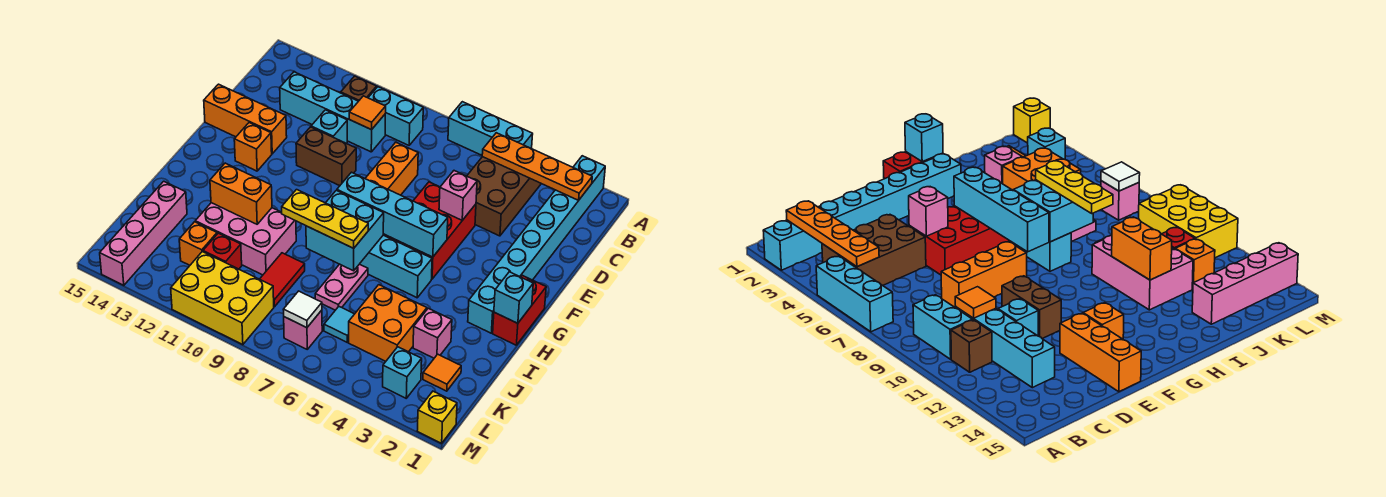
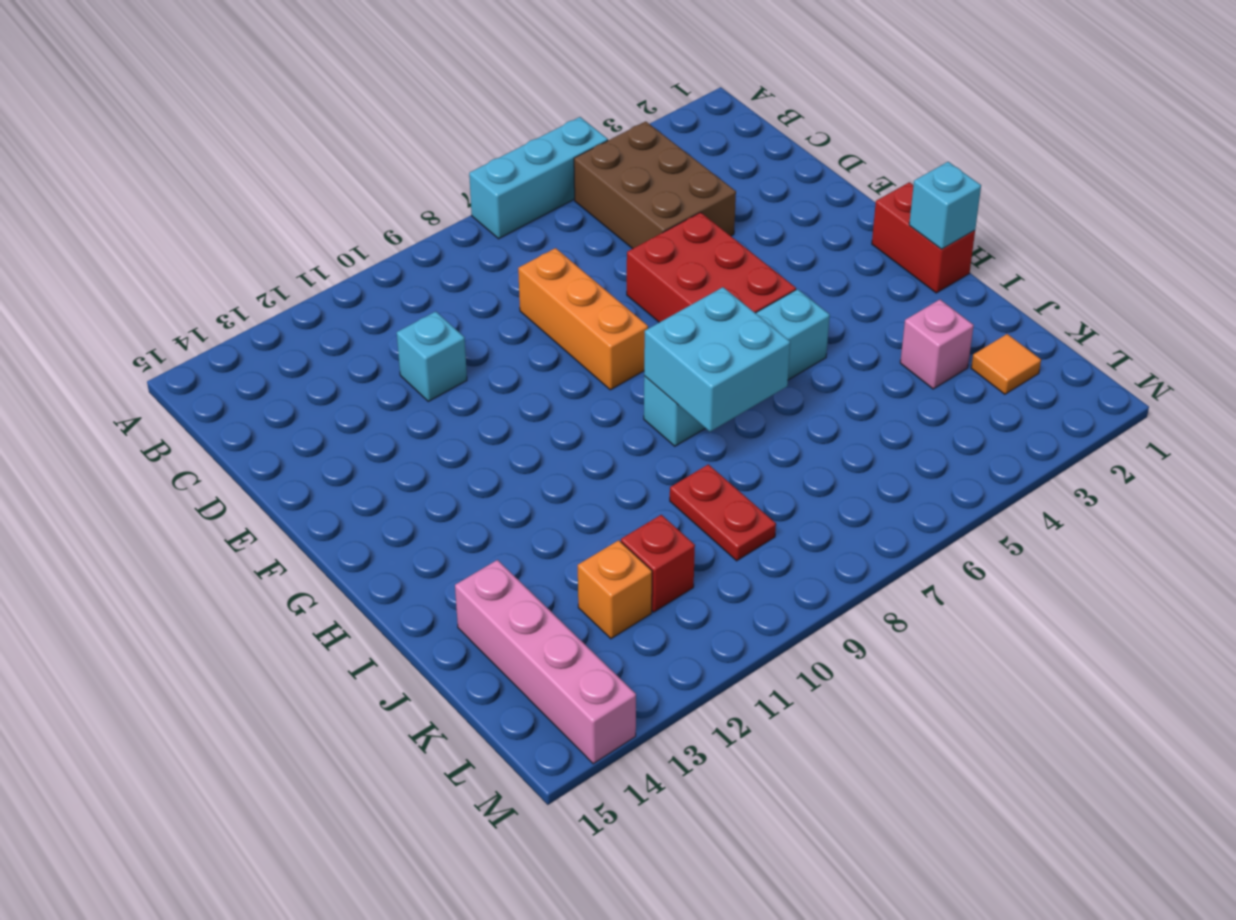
red plate J9:K9 level 1 -> red tile J9:K9 level 1
none -> cyan brick A2:H2 level 1
none -> cyan brick B9:B10 level 1
none -> brown brick B11 level 1
none -> cyan brick C10:C13 level 1

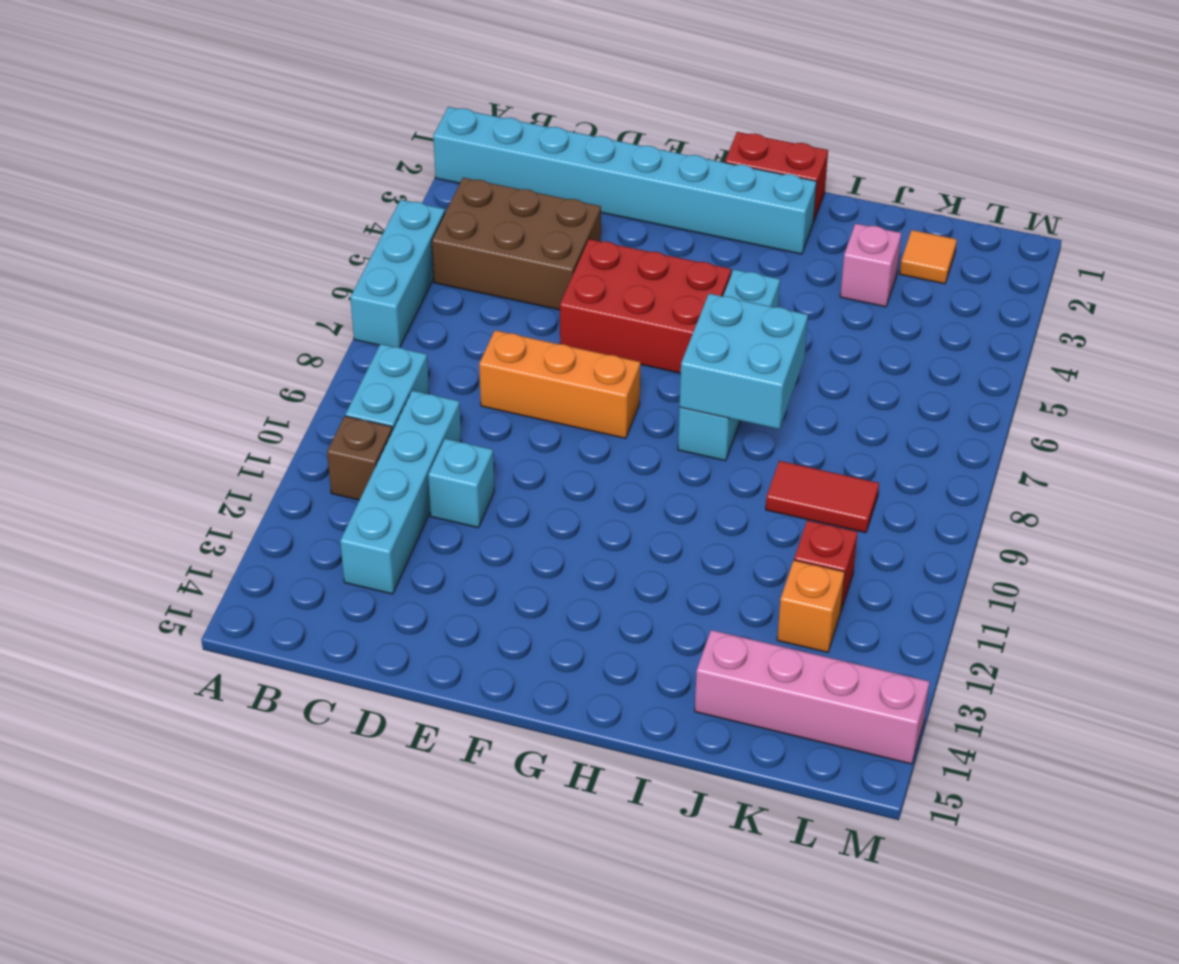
none -> brown brick E10:E11 level 1
none -> orange brick E13:E15 level 1
none -> orange brick F13 level 1
none -> pink plate I7:J7 level 1

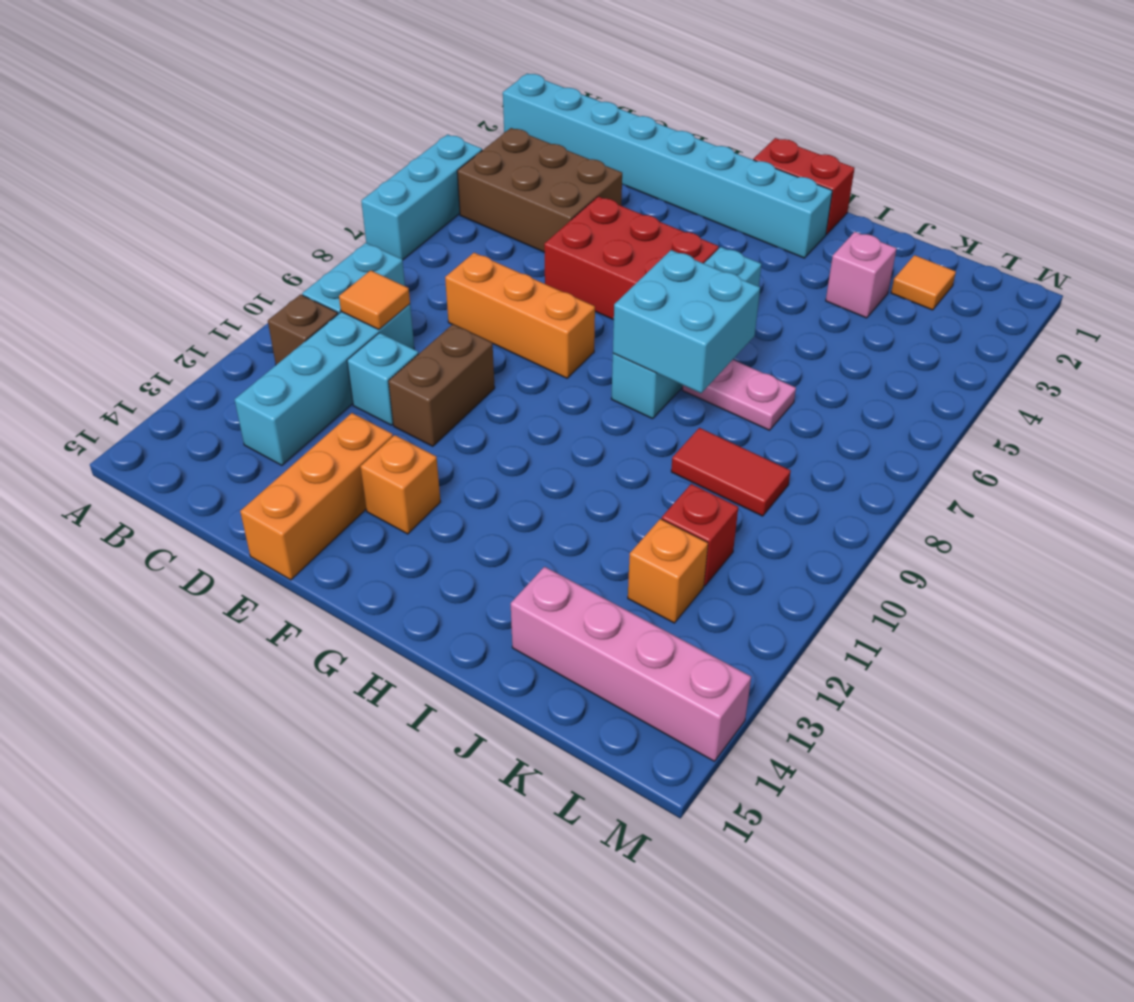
none -> pink brick I10:J12 level 1
none -> orange brick J4:K5 level 1
none -> cyan tile K6 level 1
none -> cyan brick L3 level 1

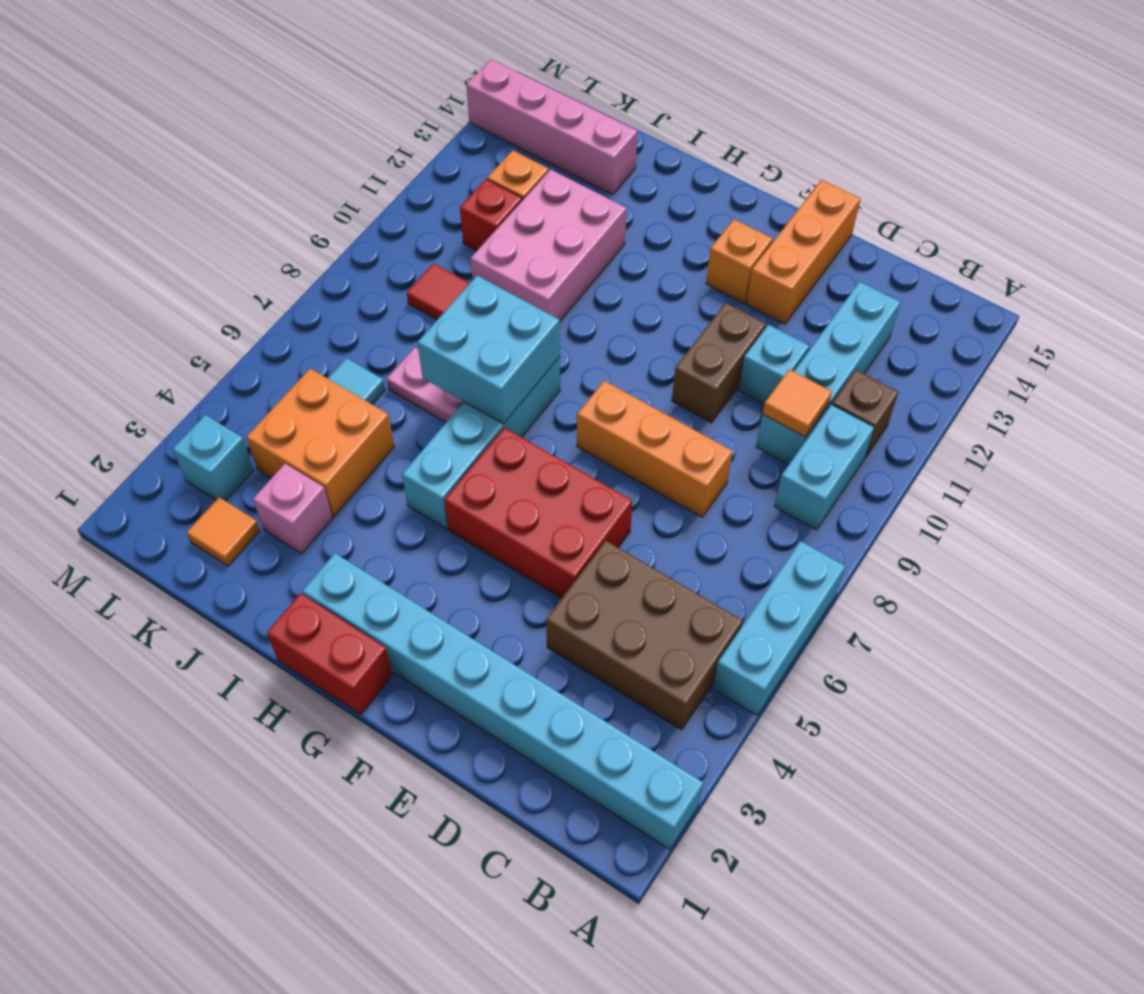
none -> pink brick L7 level 1
none -> yellow brick L9:M11 level 1
none -> yellow brick M1 level 1
none -> orange plate B2:B5 level 2

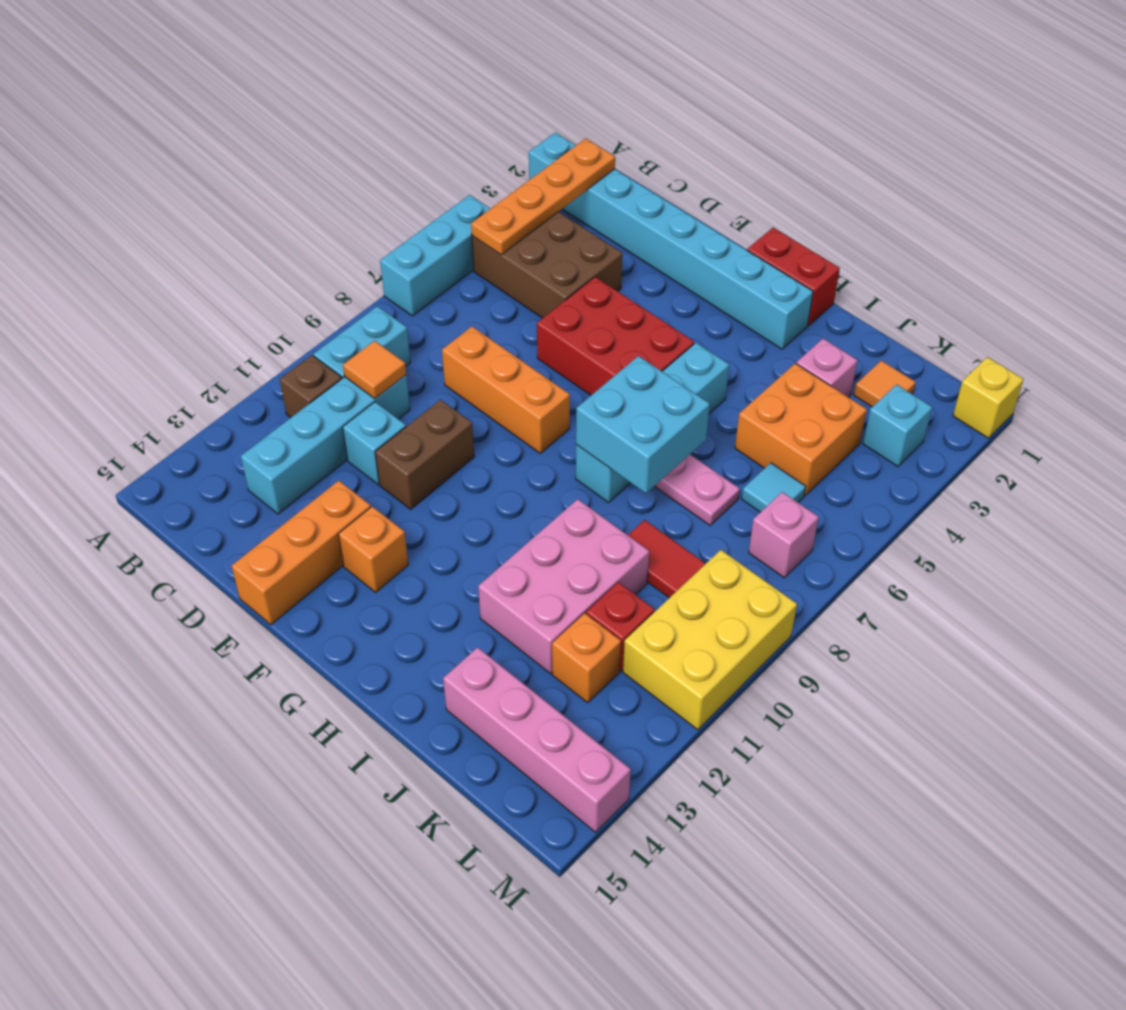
none -> pink brick E5 level 2
none -> cyan brick G5:G8 level 2
none -> cyan brick H1 level 2
none -> orange brick I11:I12 level 2

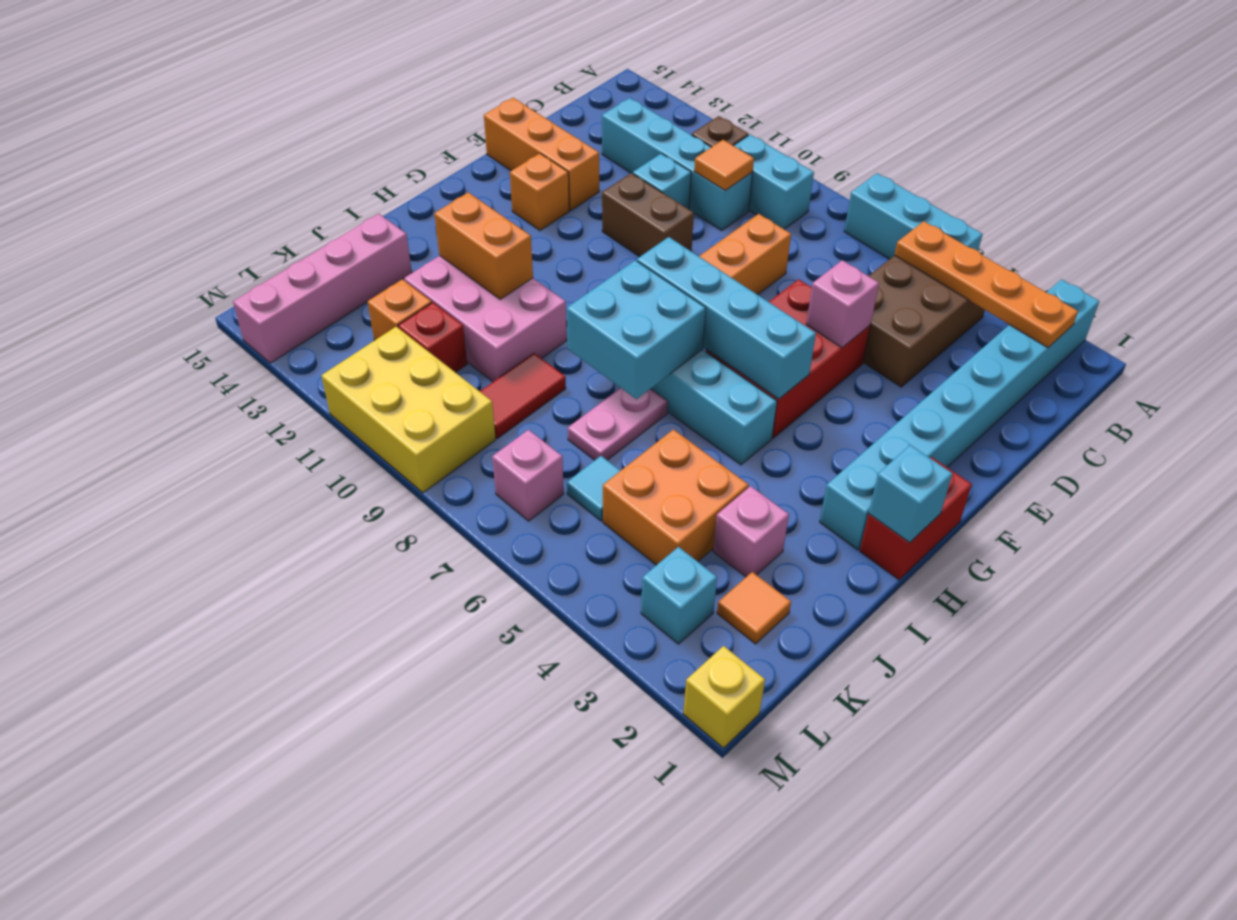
none -> white tile L7 level 2
none -> yellow plate I7:I9 level 3

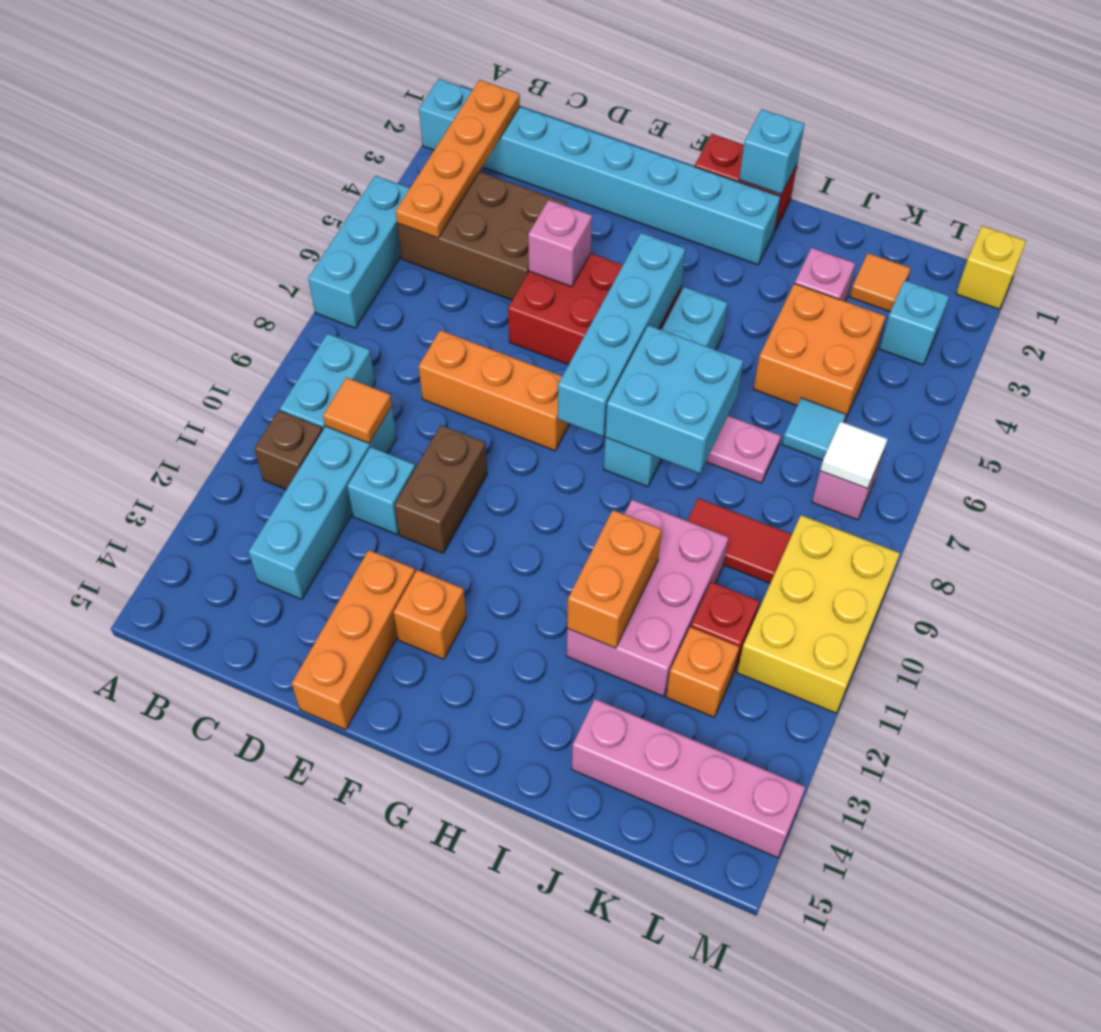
none -> yellow plate I7:I9 level 3

